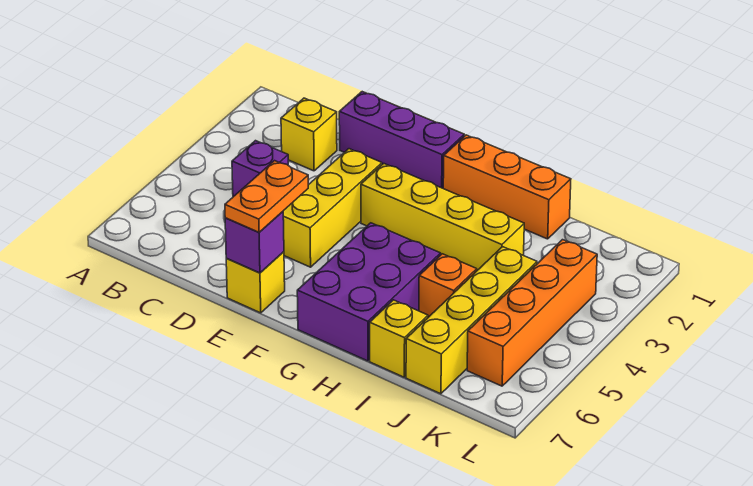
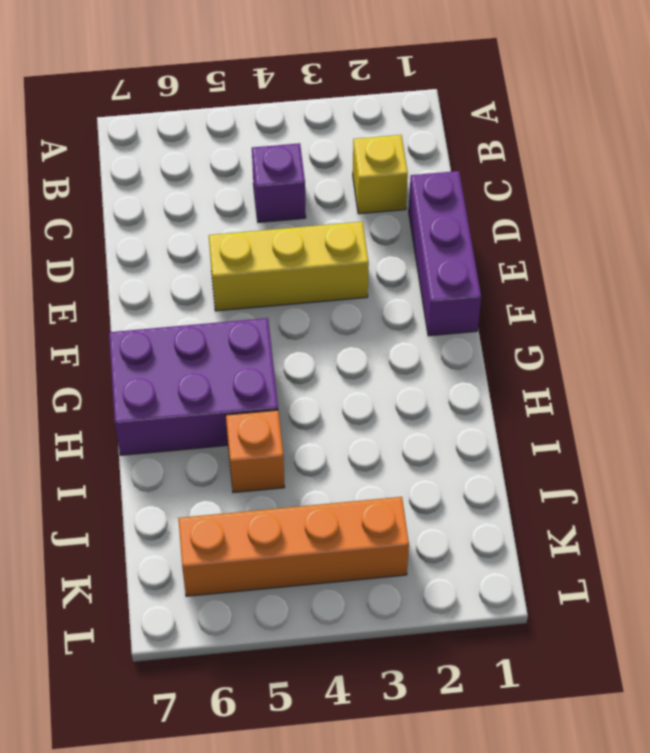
none -> yellow brick E7 level 1
none -> yellow brick F3:I3 level 1
none -> orange brick G1:I1 level 1

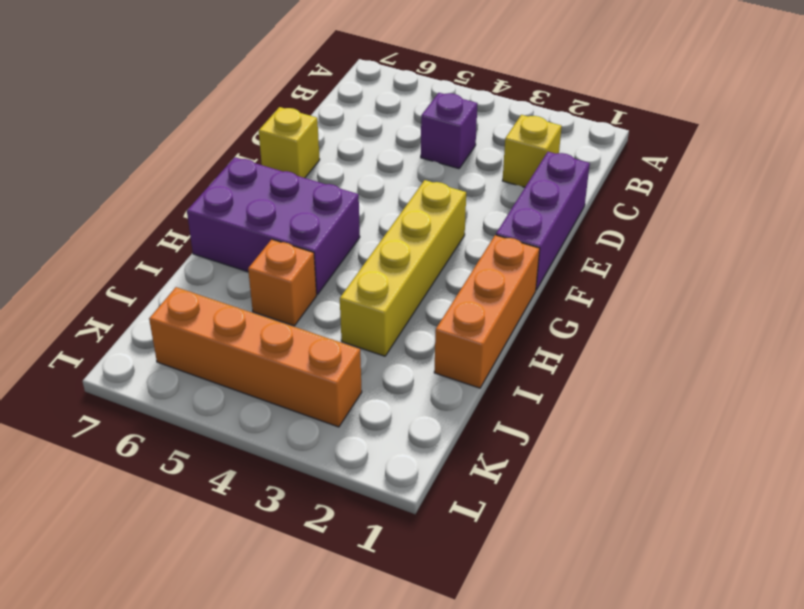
none -> yellow brick E3:E5 level 1
none -> yellow brick I7 level 1
none -> yellow brick J4:J7 level 1

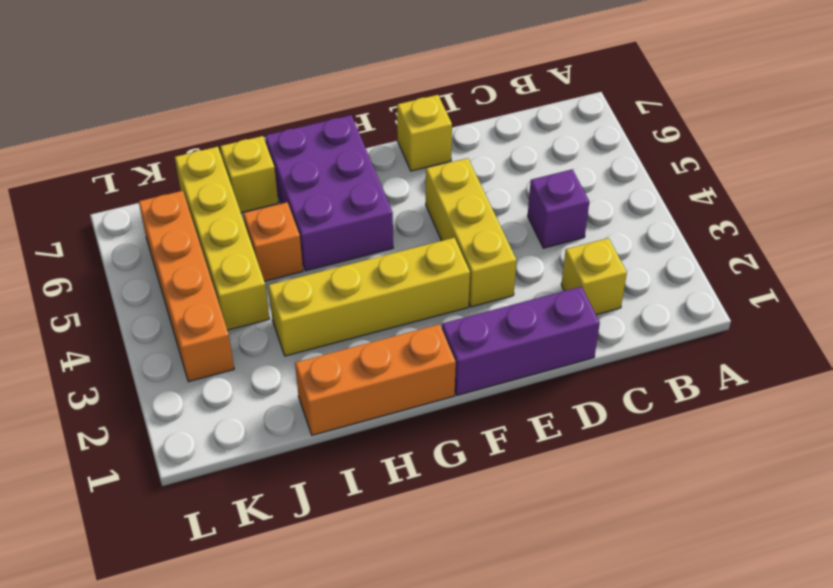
none -> purple brick E7 level 2
none -> orange plate E6:E7 level 3

